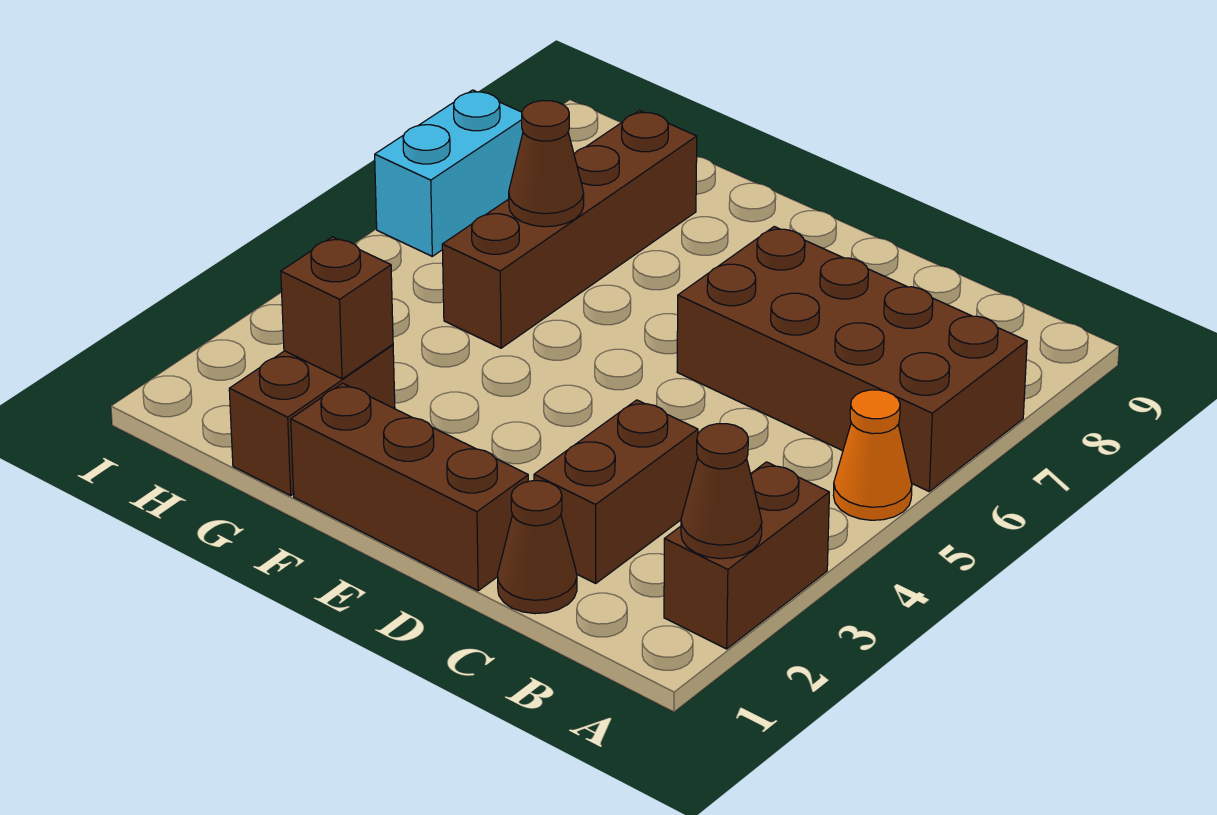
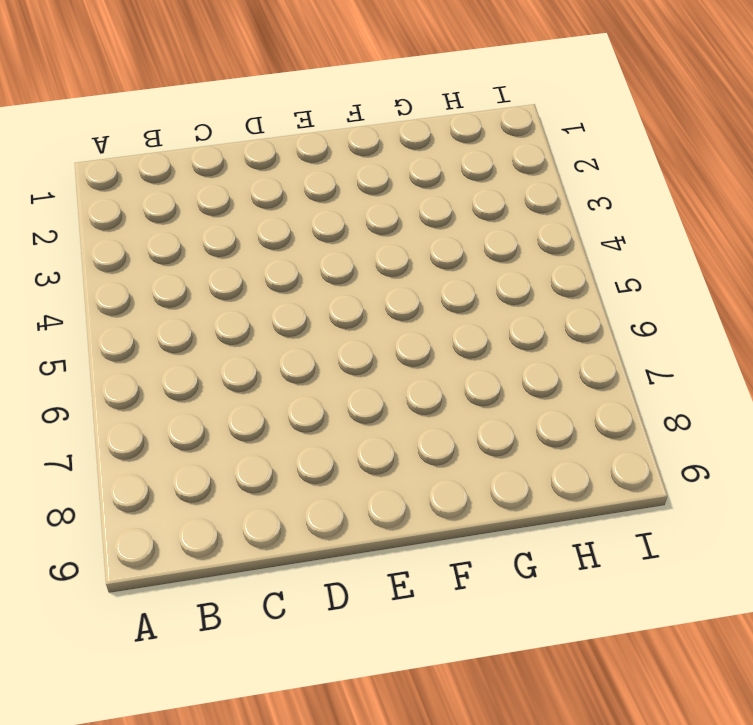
none -> brown brick A2:A3 level 1
none -> orange cone A5 level 1
none -> brown brick A6:D7 level 1

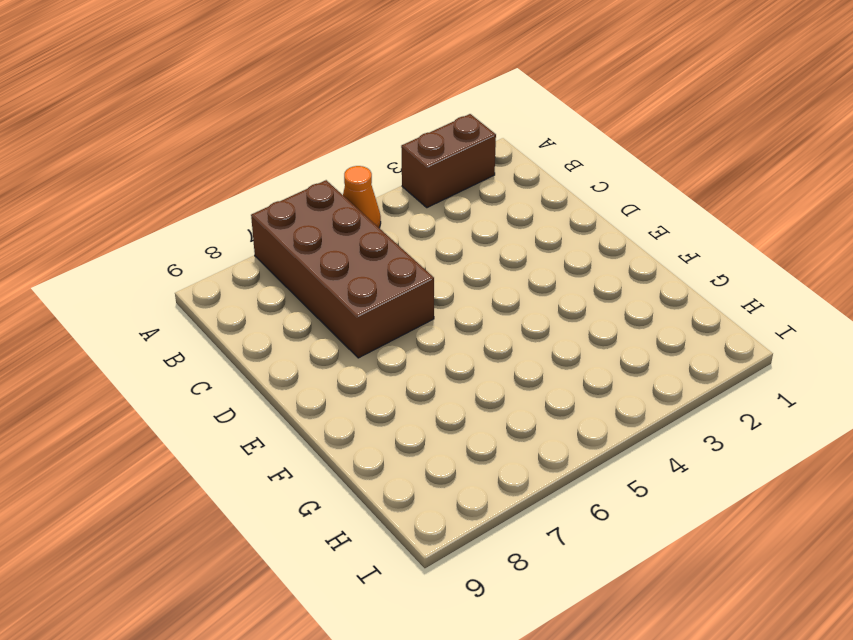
none -> brown cone C1 level 1
none -> brown brick C2:C3 level 1
none -> brown brick D1:F1 level 1

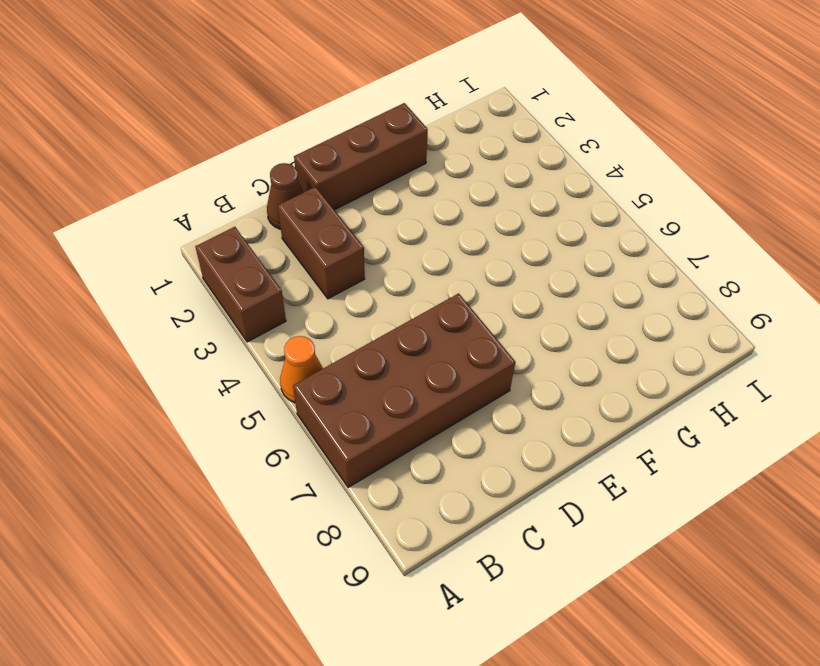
none -> brown brick G1:G2 level 1
none -> brown brick G5:G8 level 1
none -> cyan brick I6:I7 level 1

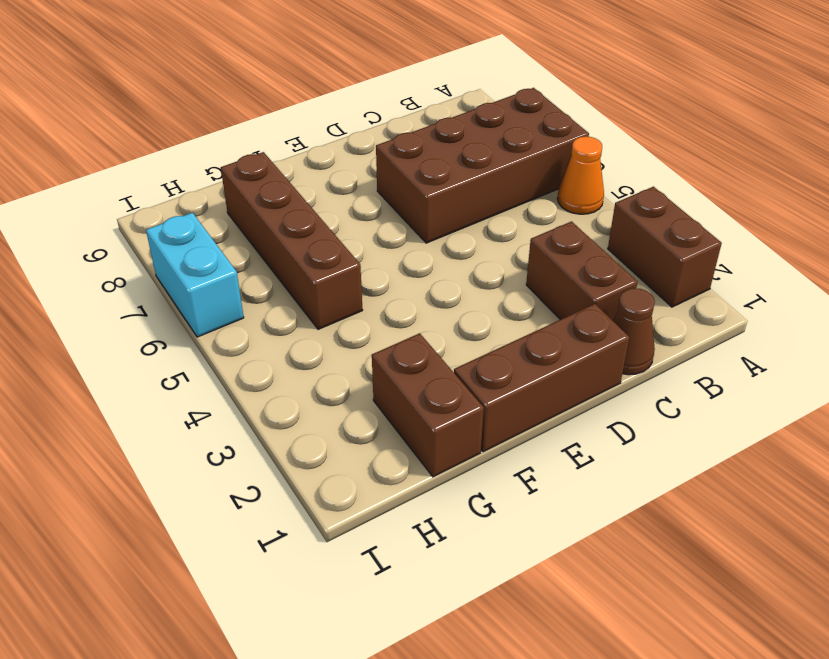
none -> brown cone A2 level 2
none -> brown brick G2 level 2
none -> brown cone G6 level 2

